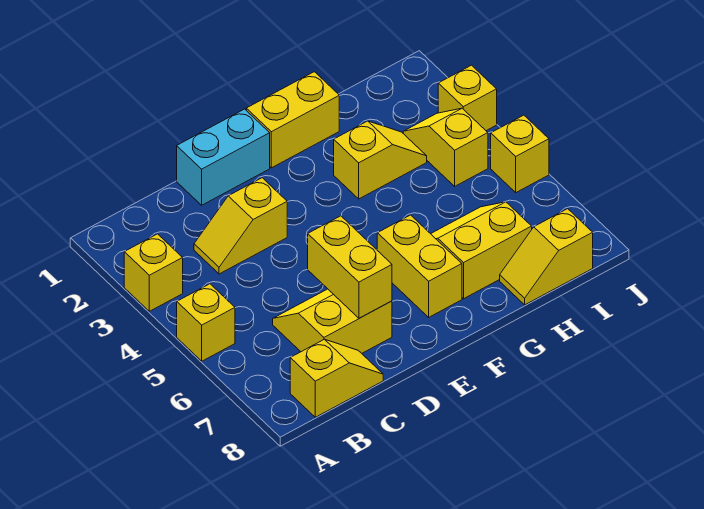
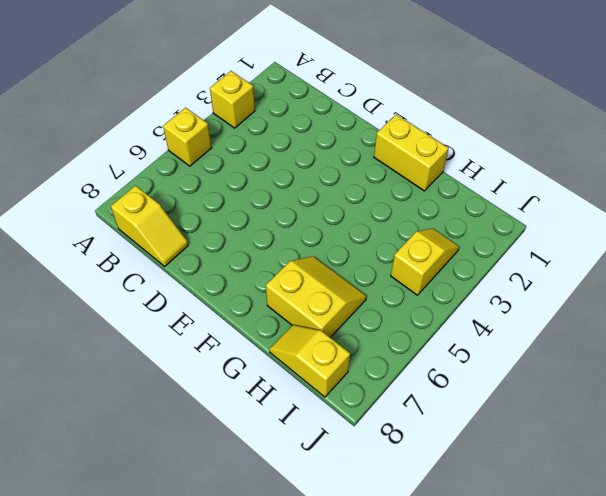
none -> yellow slope C3:D3 level 1 top D
none -> yellow slope C6:D7 level 1 top 7
none -> cyan brick D1:E1 level 1

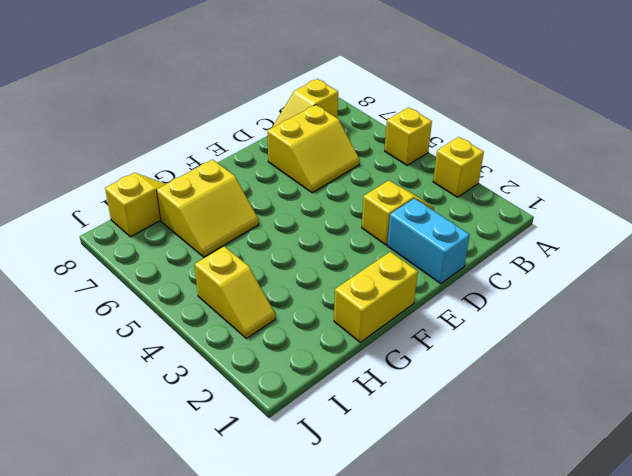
cyan brick D1:D2 level 1 -> cyan brick D1:E1 level 1
none -> yellow brick F6:F7 level 1
none -> yellow slope G3:H3 level 1 top G
none -> yellow brick J3 level 1

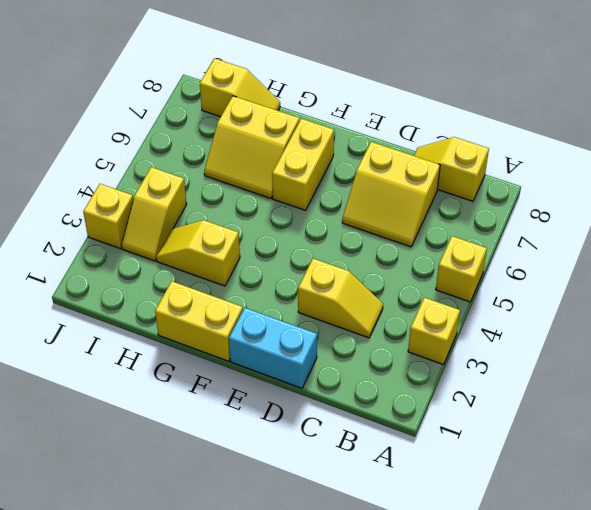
none -> yellow brick J5 level 1
none -> yellow brick D6:D7 level 2

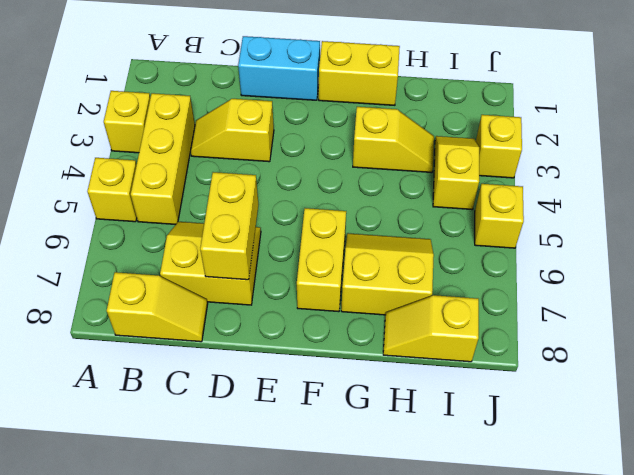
yellow brick B3:B5 level 1 -> none

